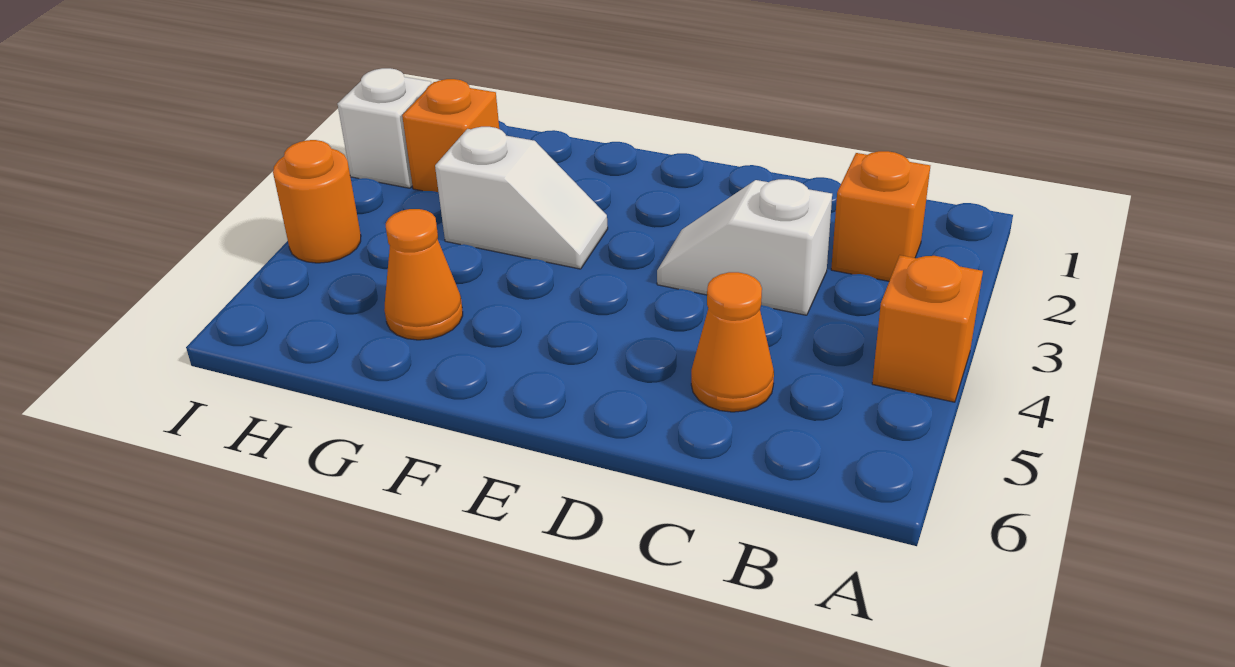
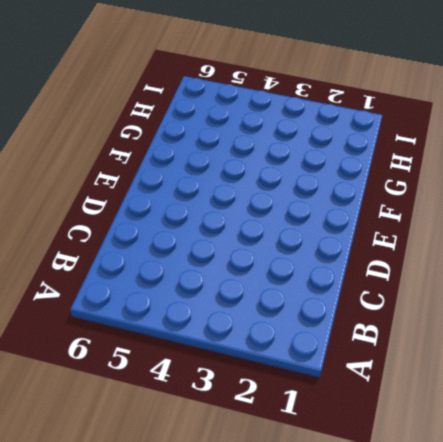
none -> orange brick A4 level 1
none -> orange brick B2 level 1

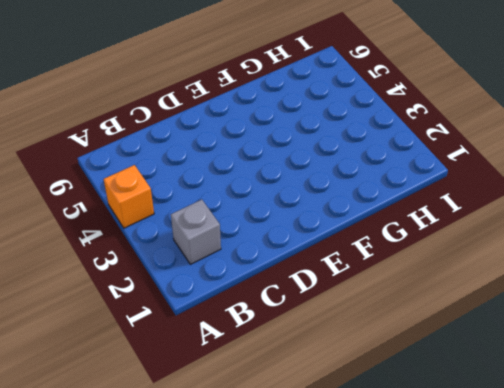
grey brick B2 level 1 -> orange brick B2 level 1
none -> white slope C3:D3 level 1 top C
none -> orange cone C5 level 1

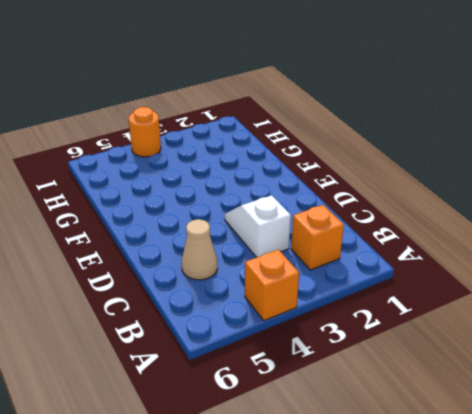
tan cone C5 level 1 -> orange cone C5 level 1
none -> white slope F3:G3 level 1 top G
none -> orange cone G5 level 1

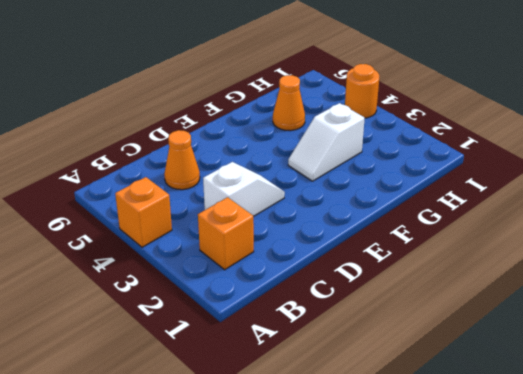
none -> orange brick H2 level 1
none -> white brick I2 level 1

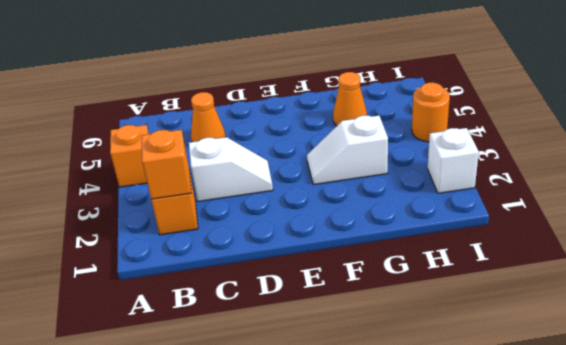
orange brick B2 level 2 -> orange brick H2 level 1

